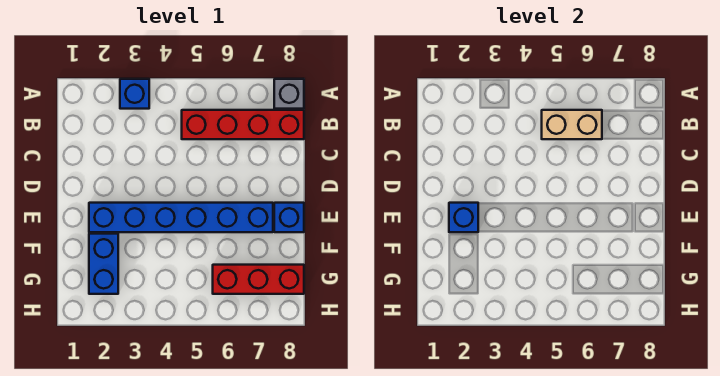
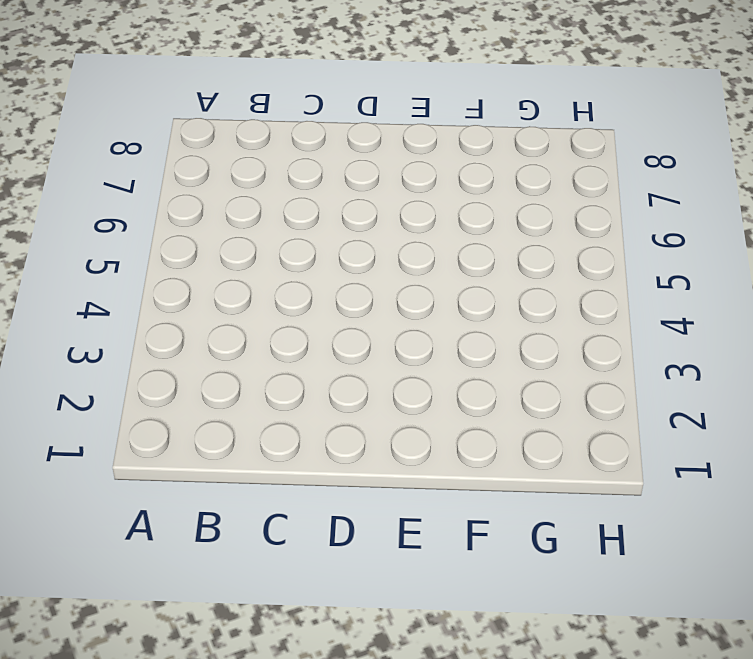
none -> blue brick A3 level 1
none -> grey brick A8 level 1

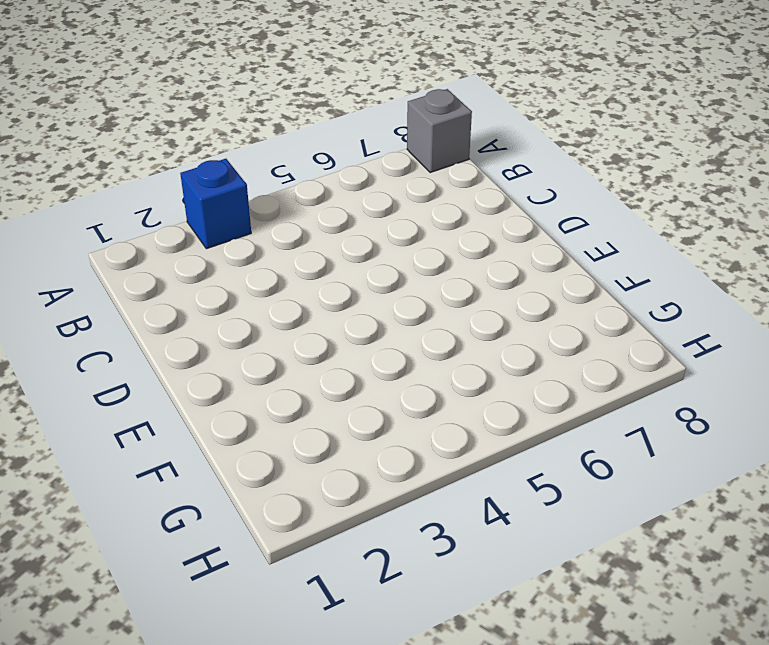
none -> red brick B5:B8 level 1
none -> blue brick E2:E7 level 1

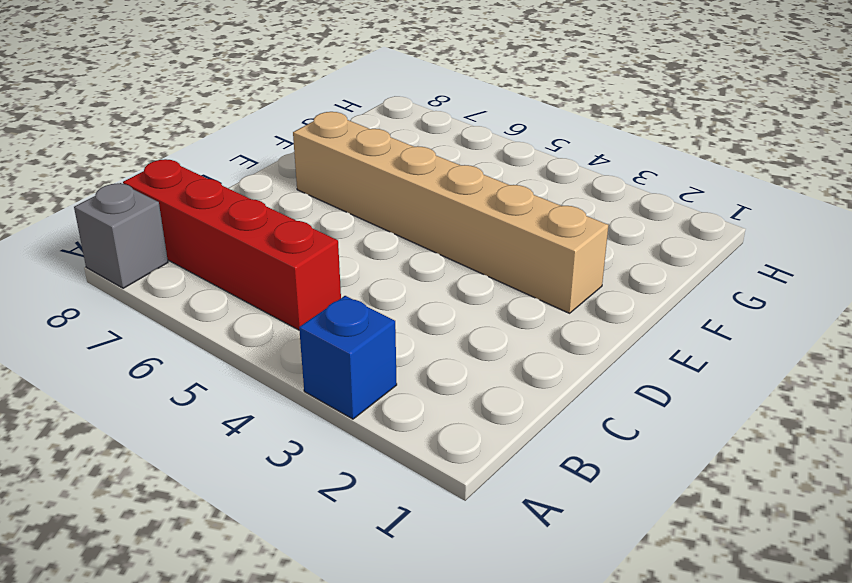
tan brick E2:E7 level 1 -> blue brick E2:E7 level 1
none -> blue brick E8 level 1
none -> blue brick F2:G2 level 1

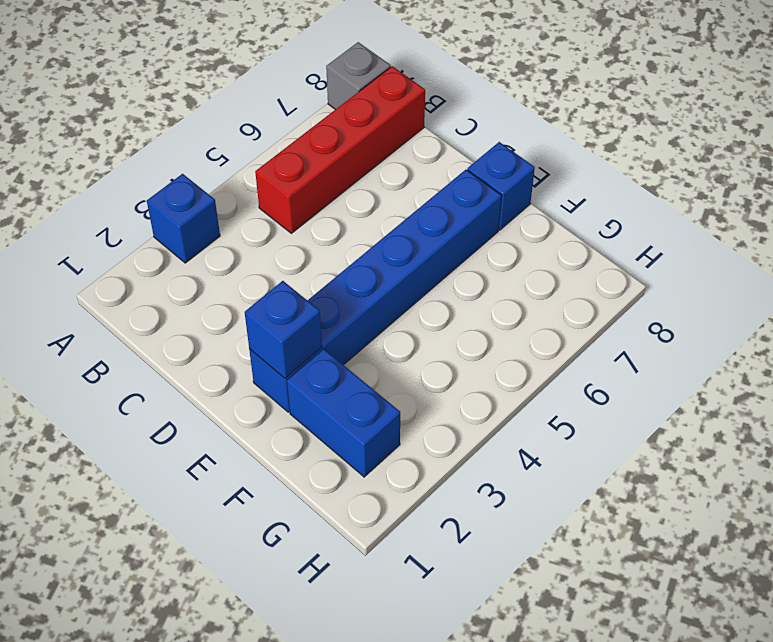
none -> red brick G6:G8 level 1
none -> tan brick B5:B6 level 2

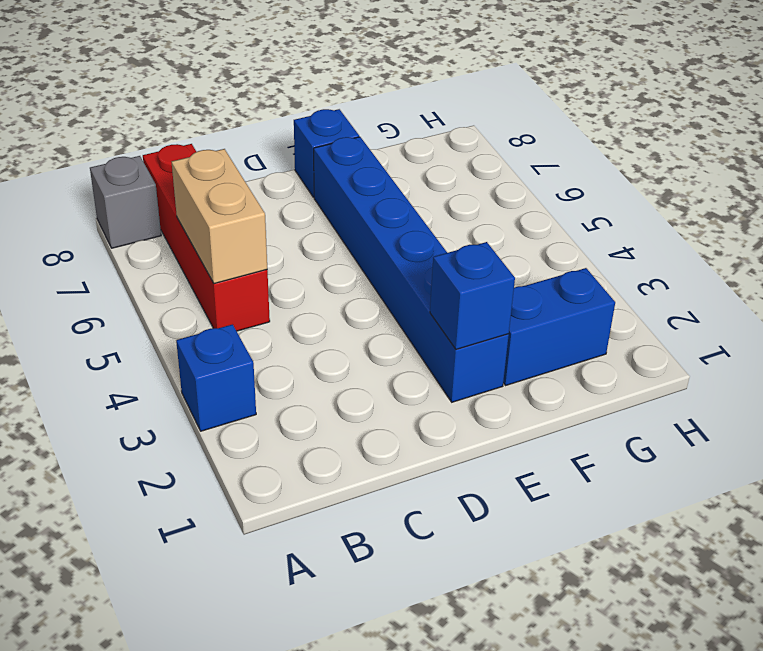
none -> red brick G6:G8 level 1

